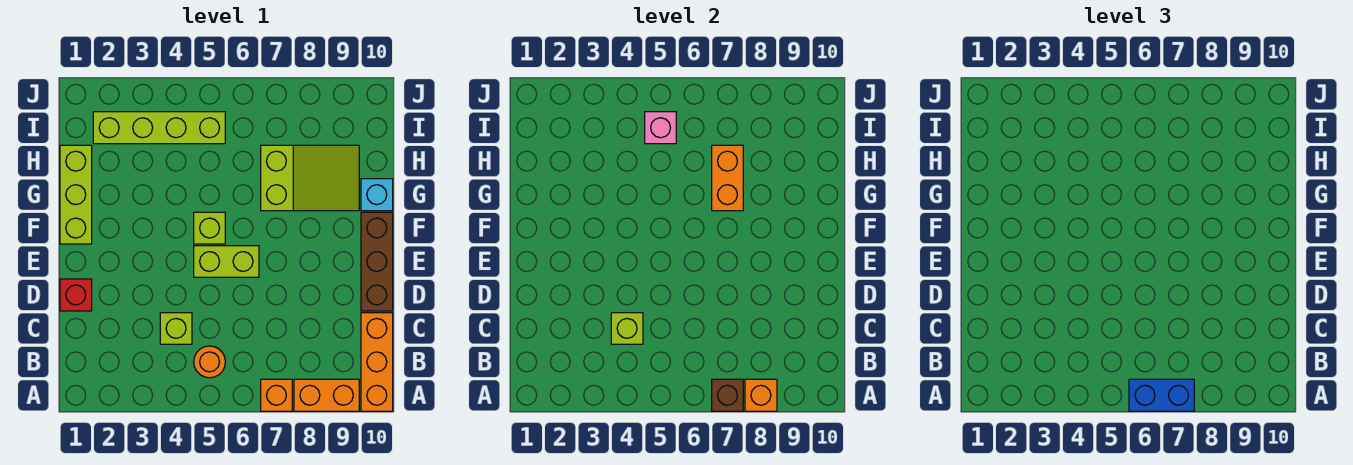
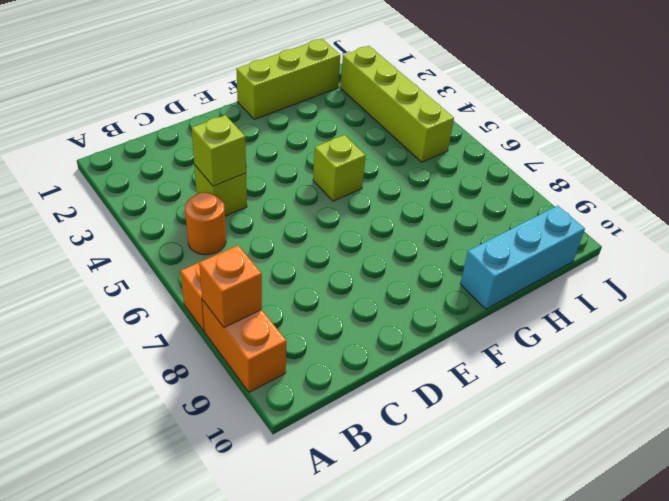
cyan brick G10:I10 level 1 -> cyan brick G10 level 1
none -> orange brick A10:C10 level 1
none -> red brick D1 level 1
none -> brown brick D10:F10 level 1

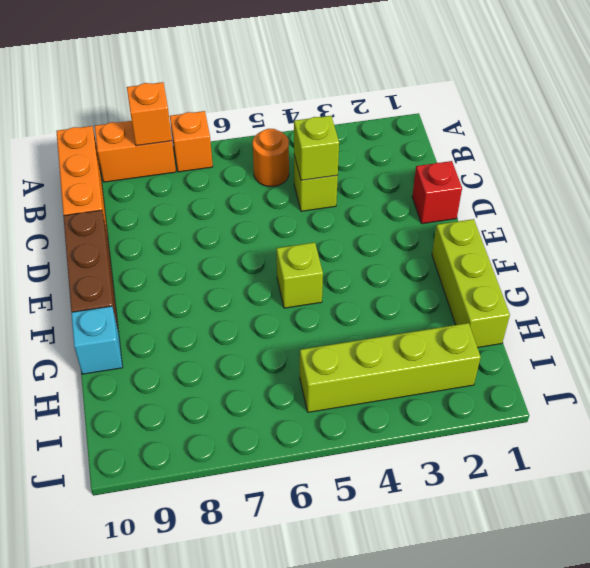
none -> lime brick E5:E6 level 1
none -> lime slope G7:H9 level 1 top 7
none -> brown brick A7 level 2

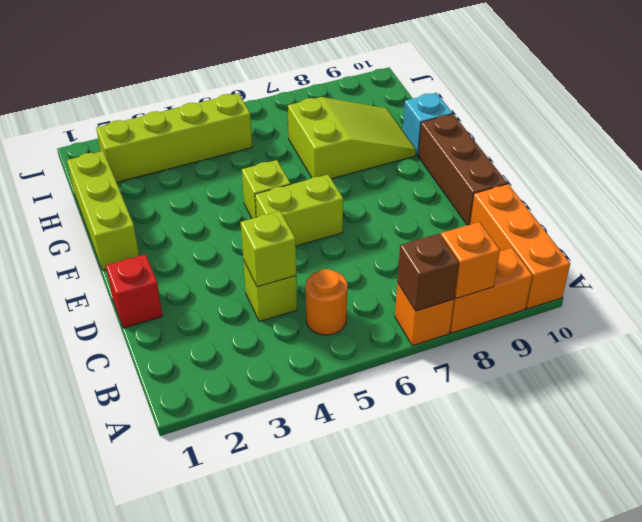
none -> orange brick G7:H7 level 2
none -> pink brick I5 level 2
none -> blue brick A6:A7 level 3

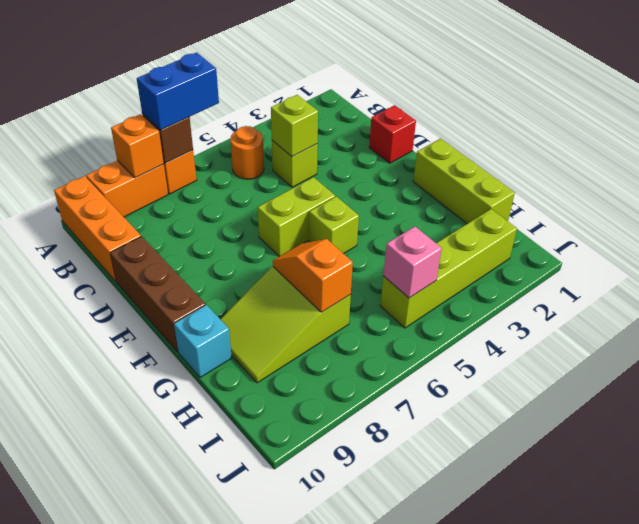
orange slope G7:H7 level 2 top H -> orange brick G7:H7 level 2

